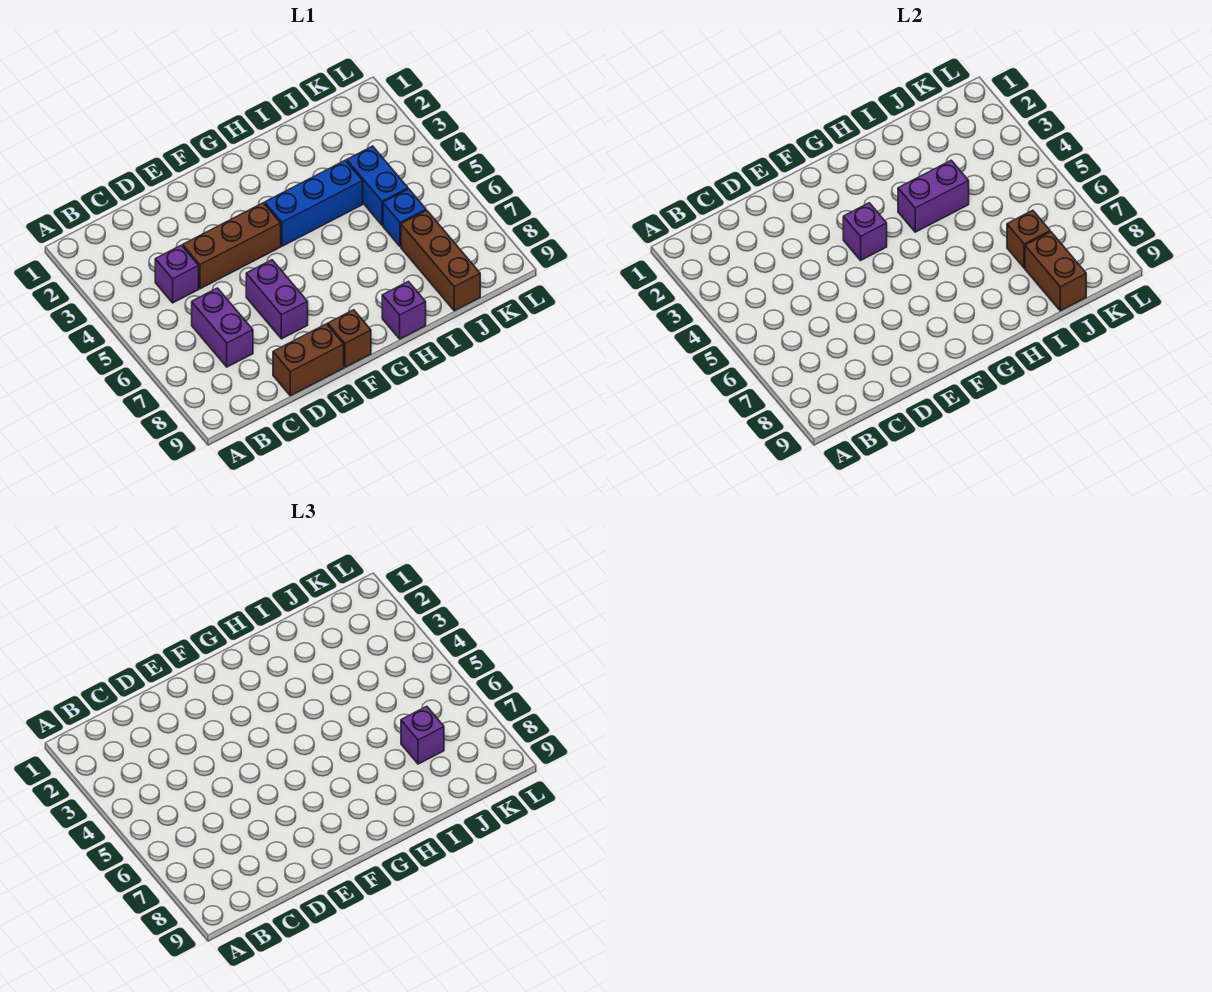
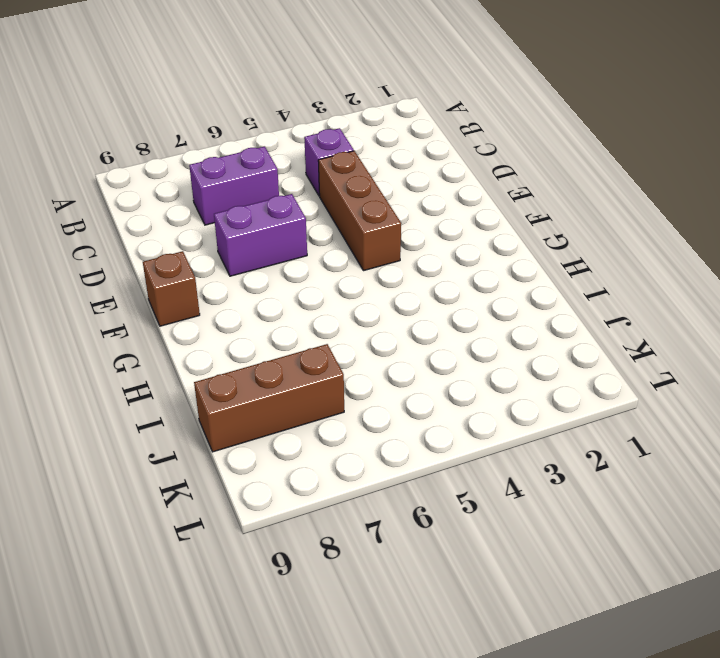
none -> brown brick D9:E9 level 1
none -> blue brick G4:I4 level 1
none -> purple brick H9 level 1

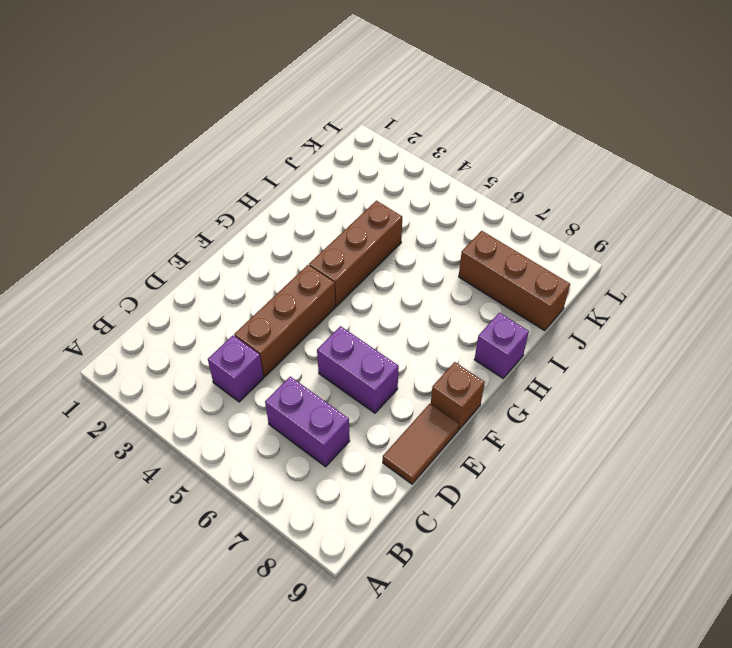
brown tile D9:E9 level 1 -> brown brick D9:E9 level 1
brown brick G4:I4 level 1 -> blue brick G4:I4 level 1
none -> blue brick J4:J5 level 1
none -> blue brick J6 level 1
none -> purple brick F4 level 2

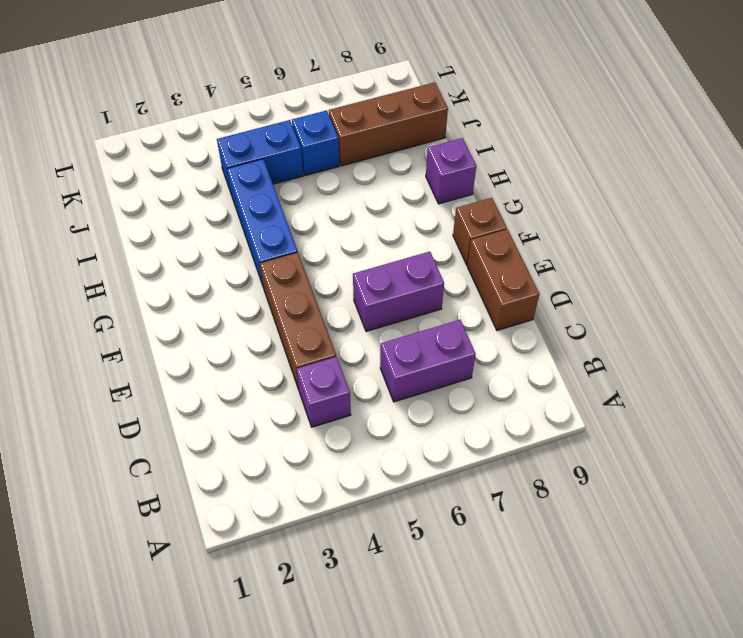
none -> purple brick F4 level 2
none -> purple brick H4:I4 level 2
none -> brown brick J7 level 2

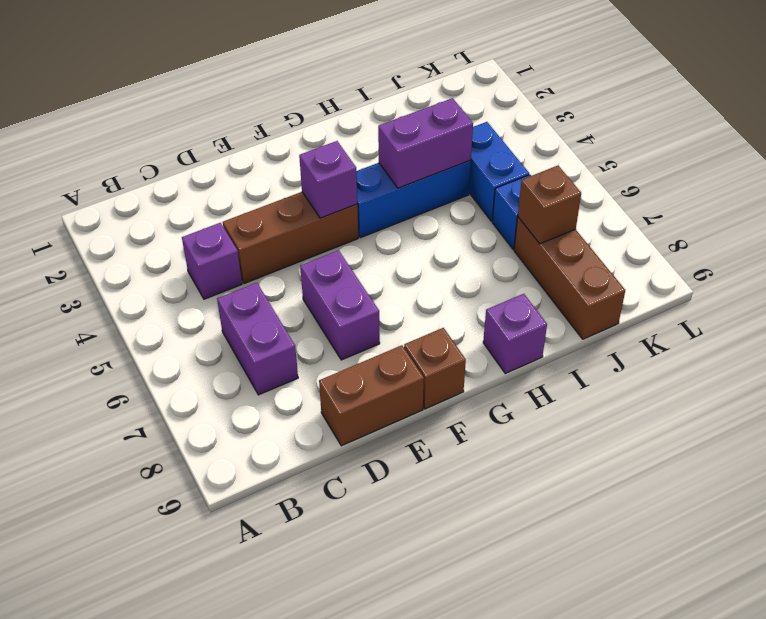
none -> brown brick J8:J9 level 2
none -> purple brick J7 level 3

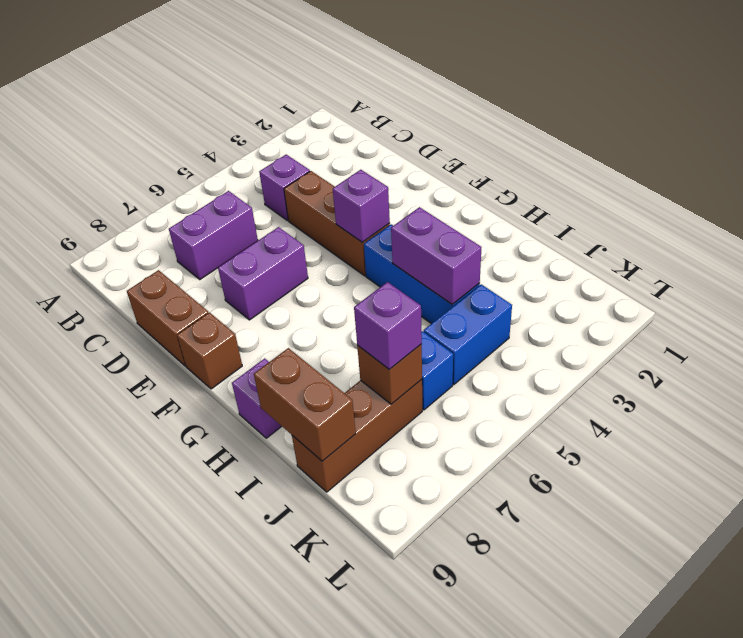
brown brick I9:J9 level 2 -> brown brick J8:J9 level 2

